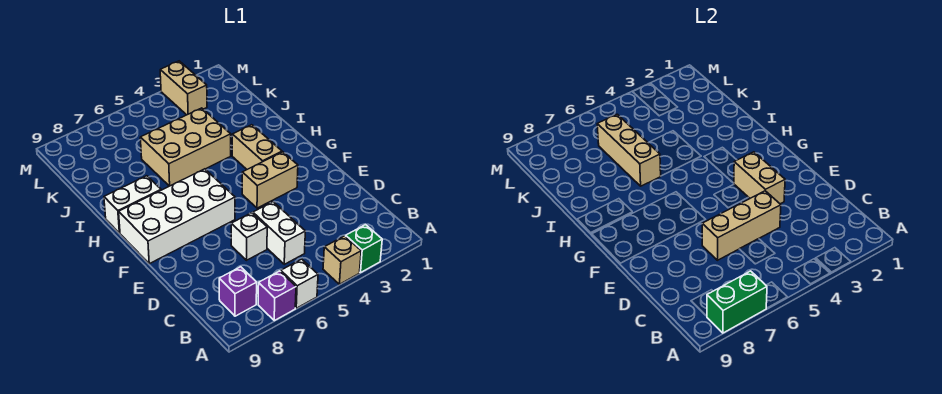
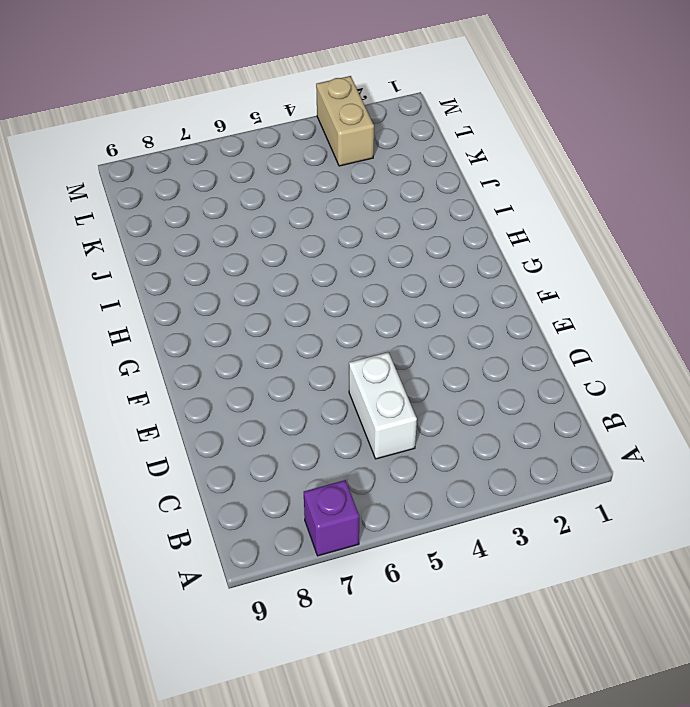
none -> green brick A3 level 1
none -> tan brick A4 level 1
none -> white brick A6 level 1

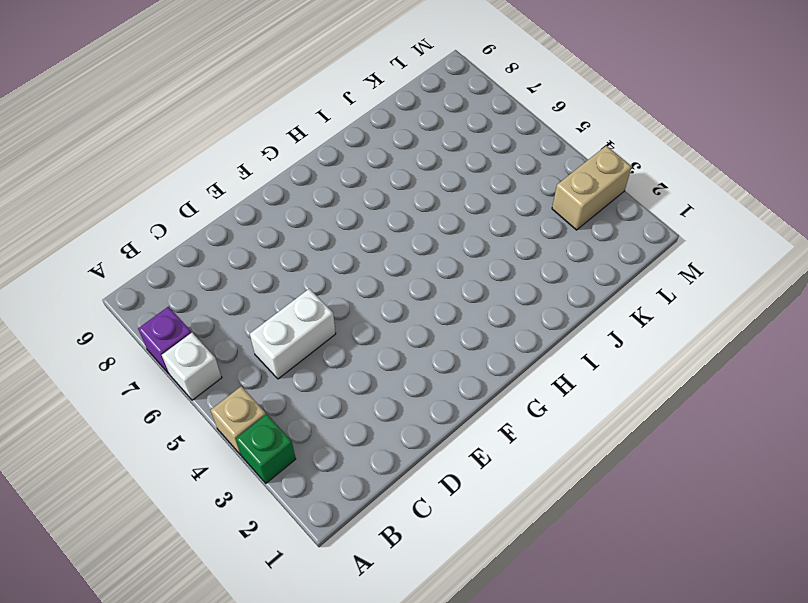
none -> purple brick B8 level 1
none -> white brick D6 level 1
none -> tan brick F3:F4 level 1

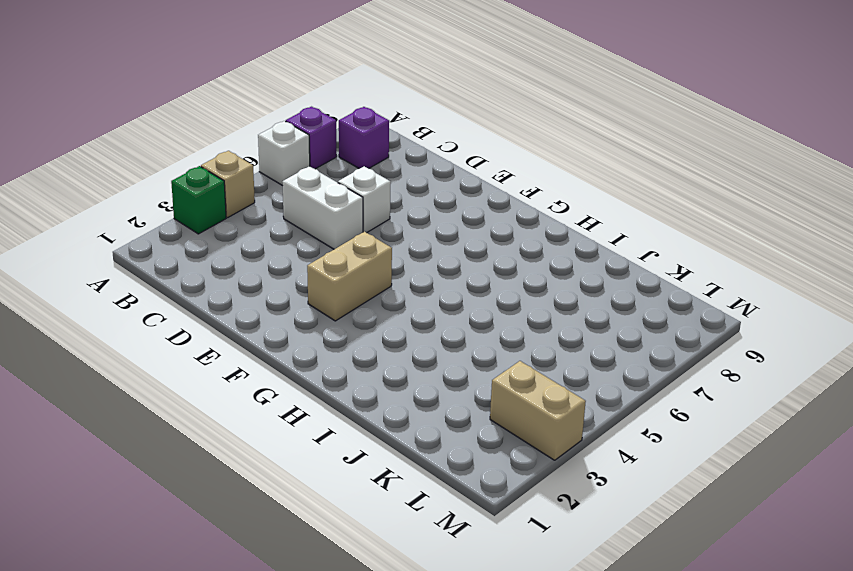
none -> white brick F6:G9 level 1
none -> tan brick G3:H3 level 1
none -> white brick H8:H9 level 1

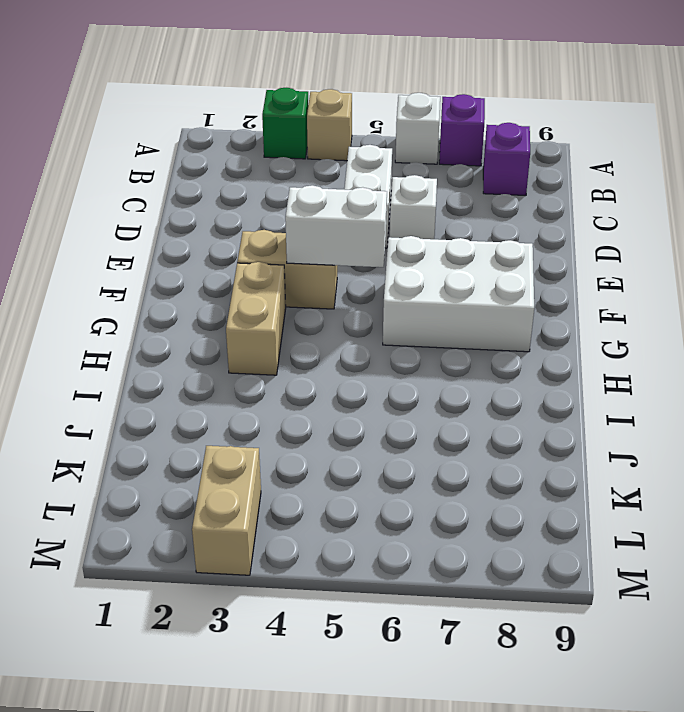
white brick F4:F5 level 2 -> white brick H8:H9 level 1
white brick F6:G8 level 1 -> white brick F6:G9 level 1
none -> tan brick I4:J6 level 1
none -> green brick A7:A8 level 2
none -> tan brick D4:D6 level 2

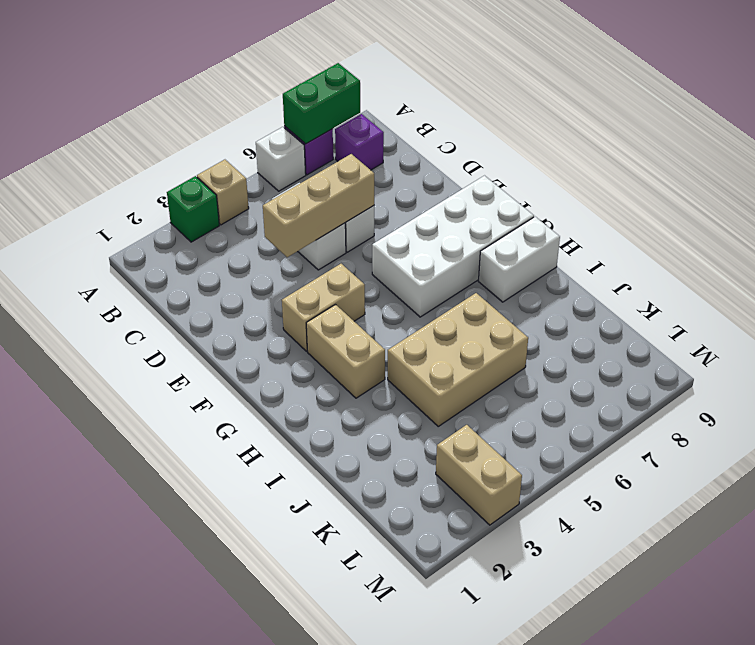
none -> tan brick E3:F3 level 2
none -> tan brick I6:K6 level 2

